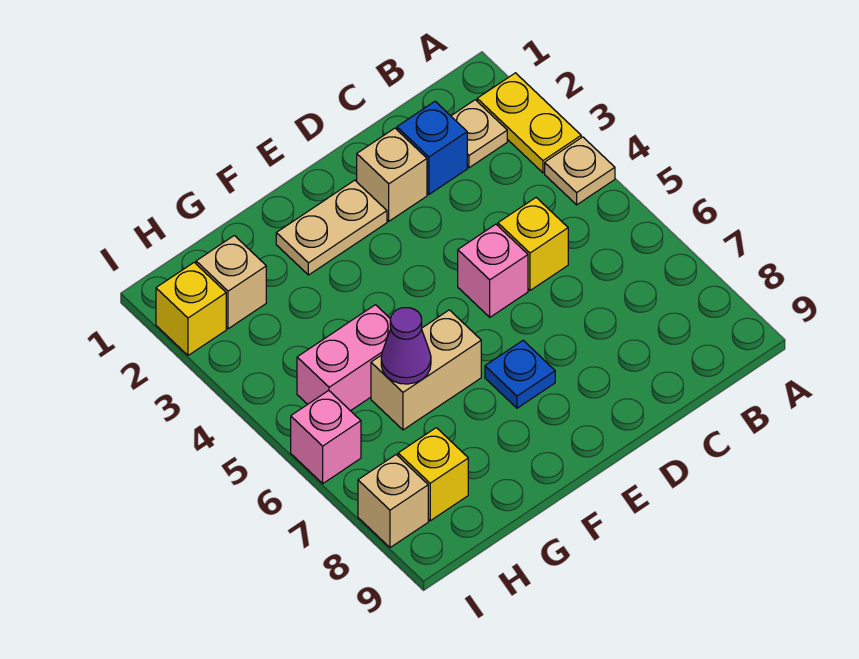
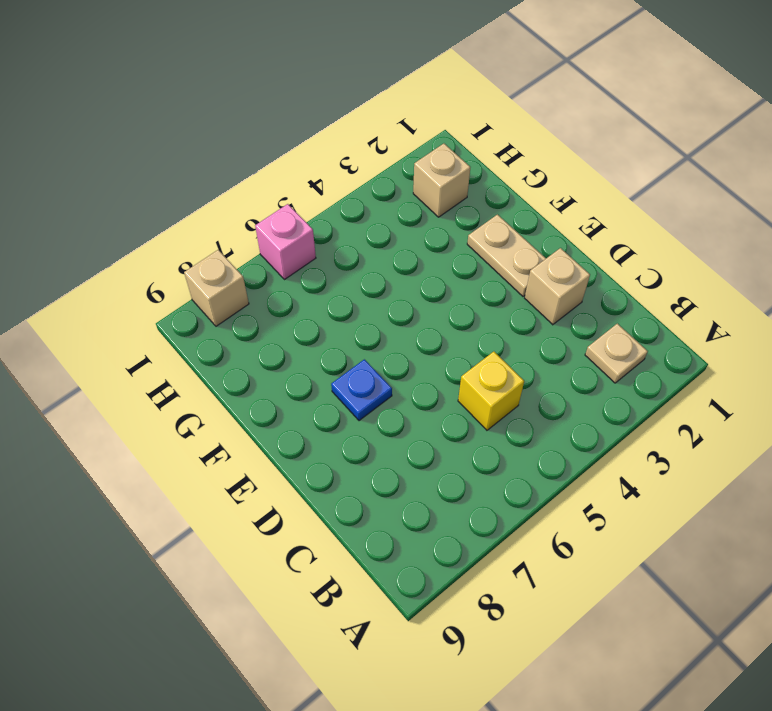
none -> yellow plate A2:A3 level 1
none -> tan plate A4 level 1
none -> blue brick C2 level 1

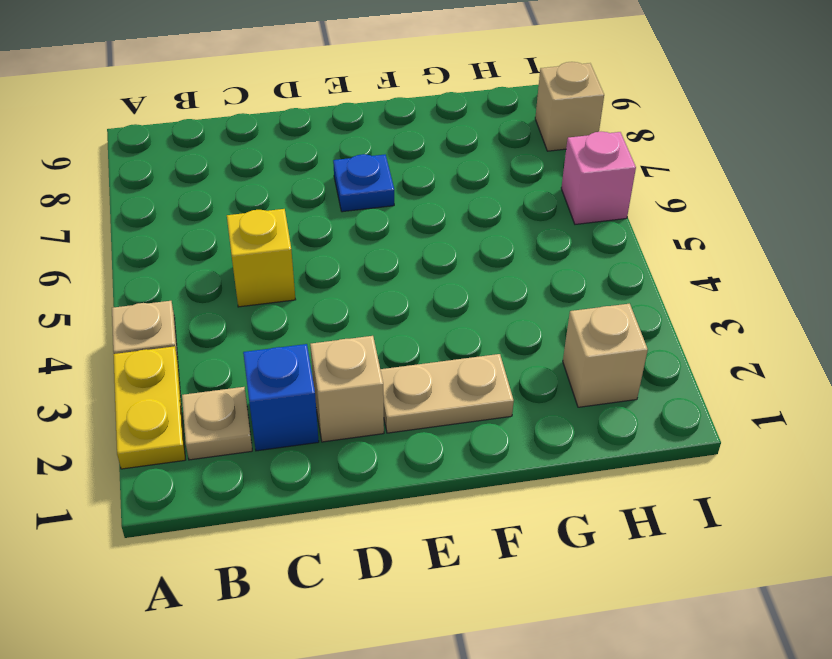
none -> pink brick D5 level 1
none -> tan brick F6:G6 level 1
none -> pink brick G5:H5 level 1

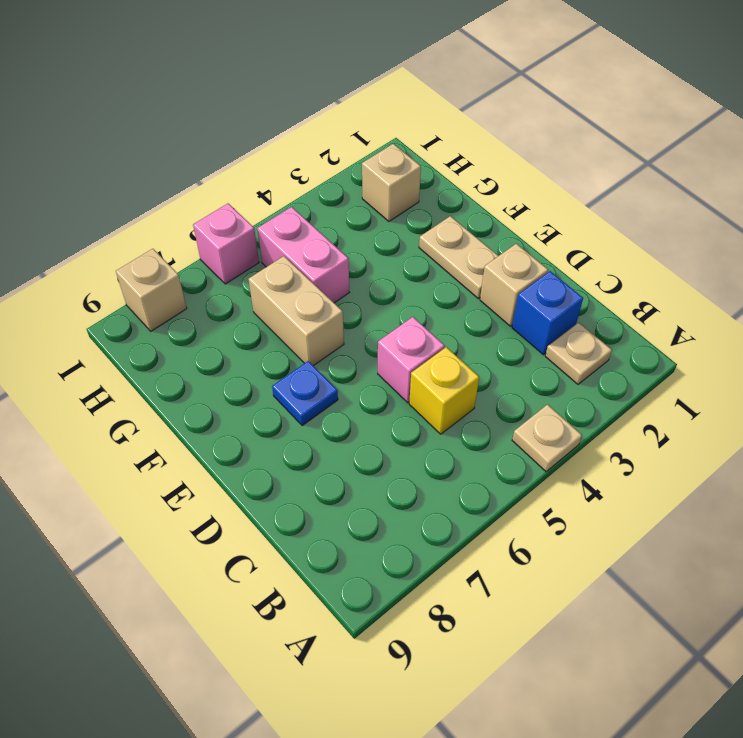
none -> yellow plate A2:A3 level 1
none -> yellow brick H8 level 1
none -> yellow brick I2 level 1

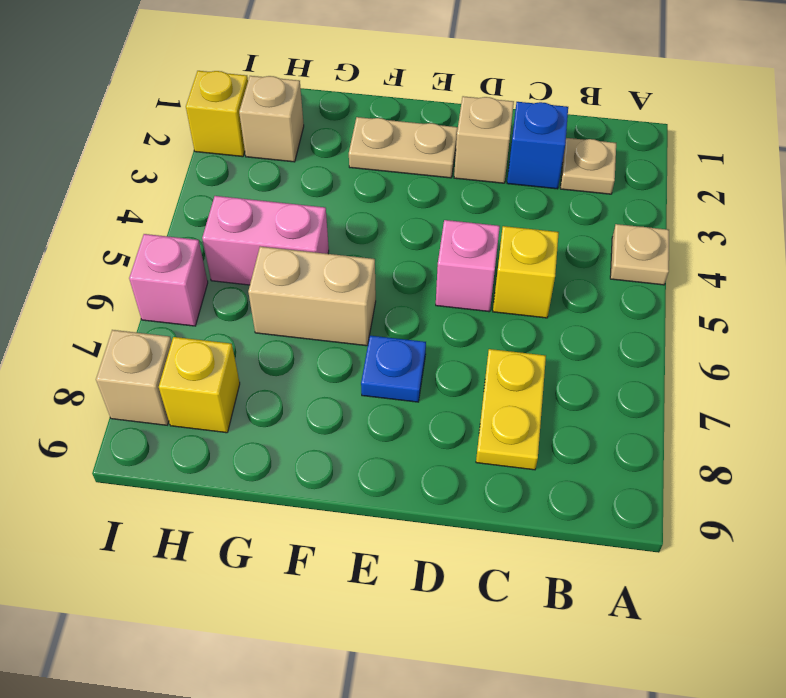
yellow plate C7:C8 level 1 -> yellow plate A2:A3 level 1
none -> purple cone G6 level 2

